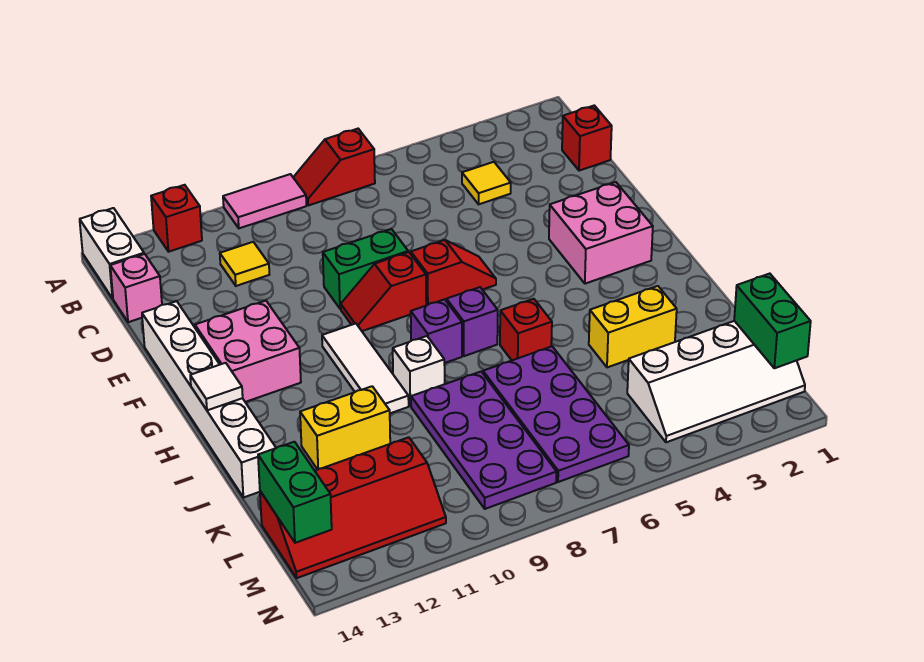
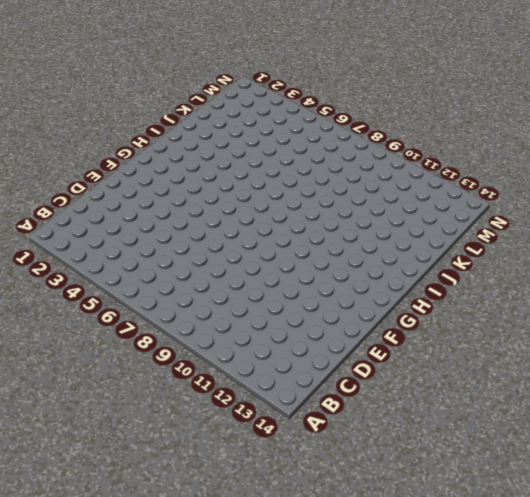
none -> red slope A7:A8 level 1 top 7
none -> pink tile A9:A10 level 1
none -> red brick A12 level 1

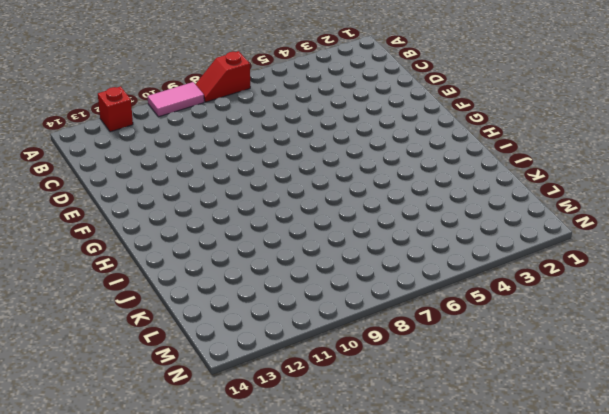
none -> white brick A14:B14 level 1
none -> red brick C1 level 1
none -> yellow tile C4 level 1

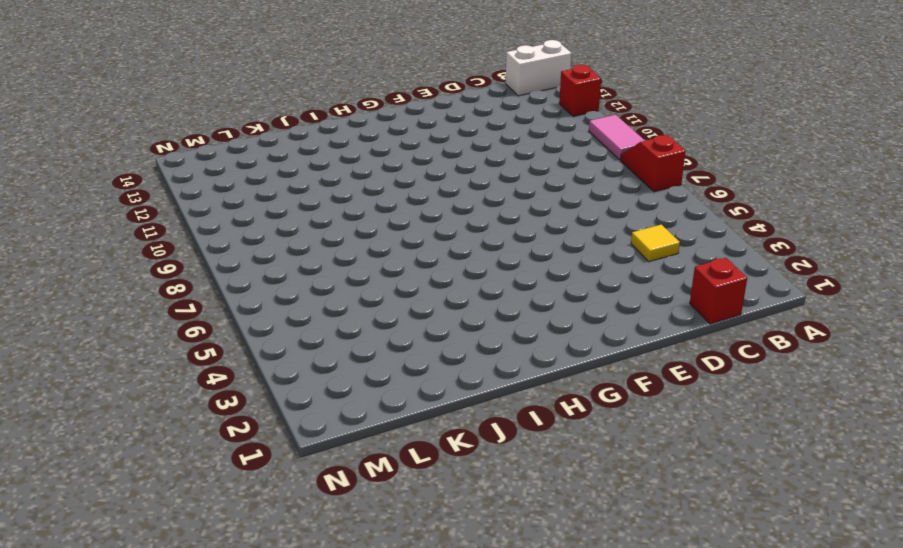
none -> yellow tile C11 level 1
none -> pink brick C14 level 1
none -> green brick E8:E9 level 1

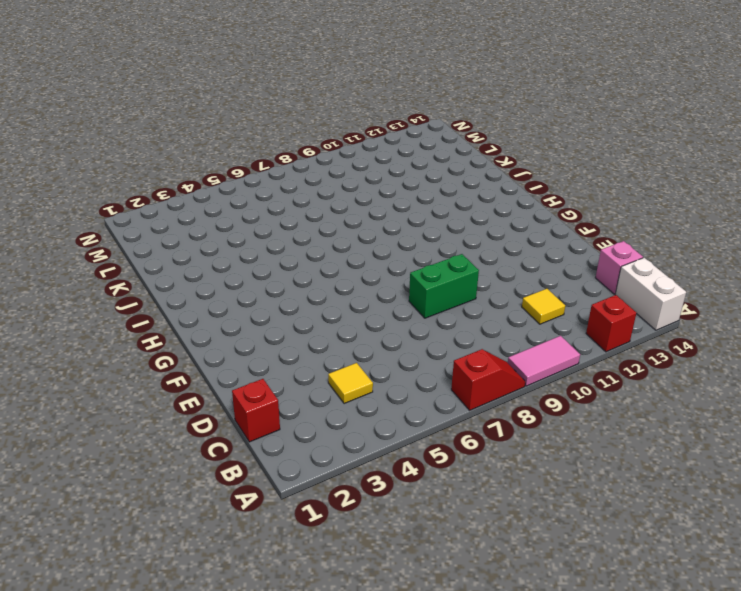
none -> white brick E14:J14 level 1
none -> pink brick F2:G3 level 1
none -> red slope F6:F7 level 1 top 7

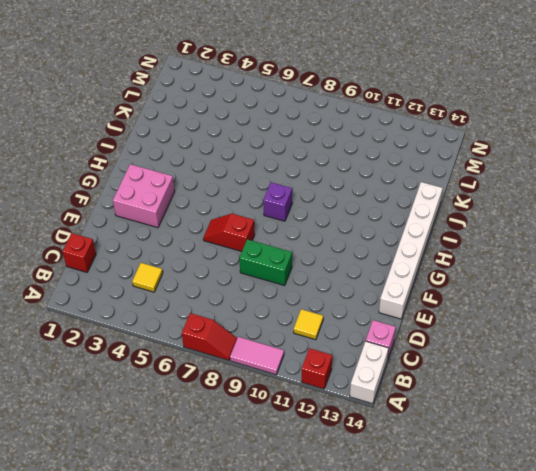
none -> red slope F8:F9 level 1 top 8
none -> pink brick F12:G13 level 1
none -> white tile G10:I10 level 1

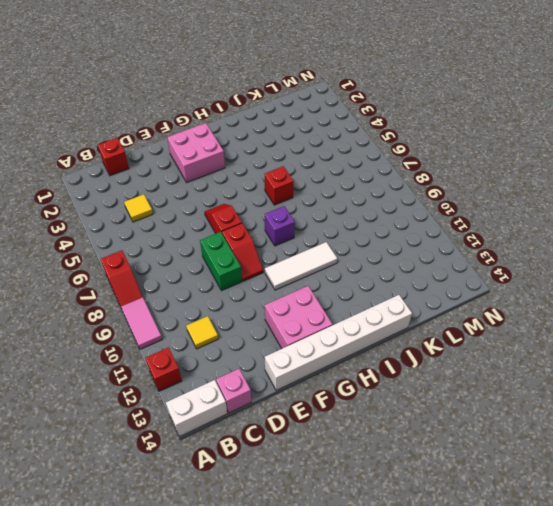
none -> purple brick H7 level 1
none -> white brick I9 level 1
none -> yellow brick J3:J4 level 1

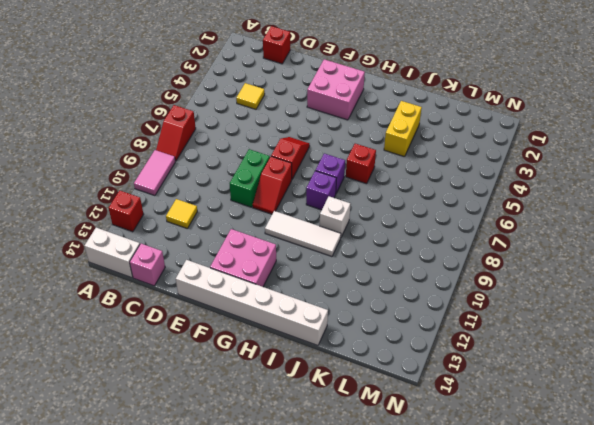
none -> purple plate J6:M7 level 1
none -> purple plate J8:M9 level 1
none -> yellow brick J11:J12 level 1

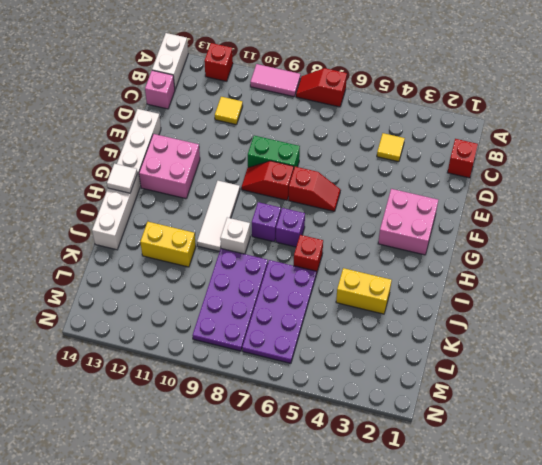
none -> white slope L1:M4 level 1 top L
none -> red slope L11:M14 level 1 top L
none -> green brick L1:M1 level 2

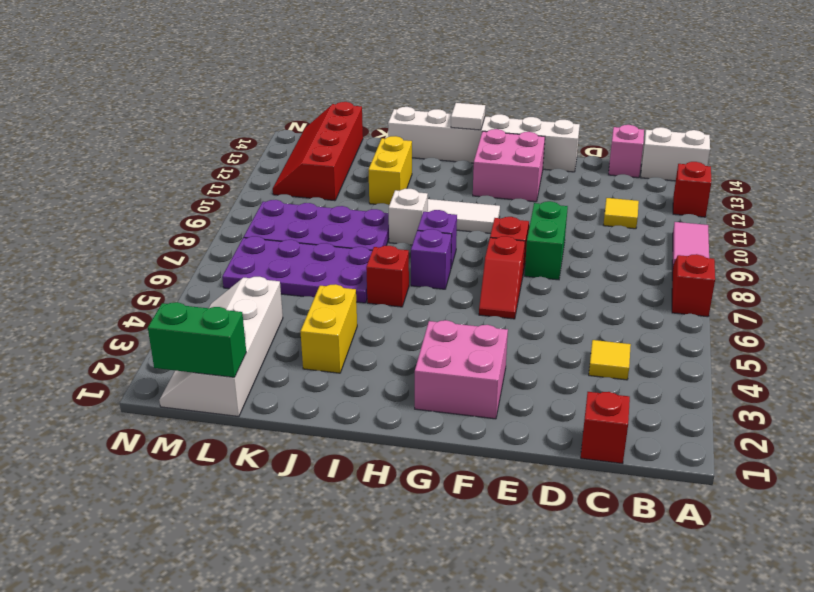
none -> green brick L14:M14 level 2

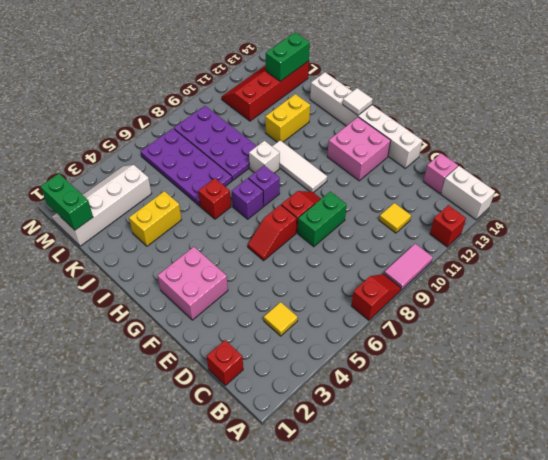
green brick L13:L14 level 2 -> green brick L14:M14 level 2

